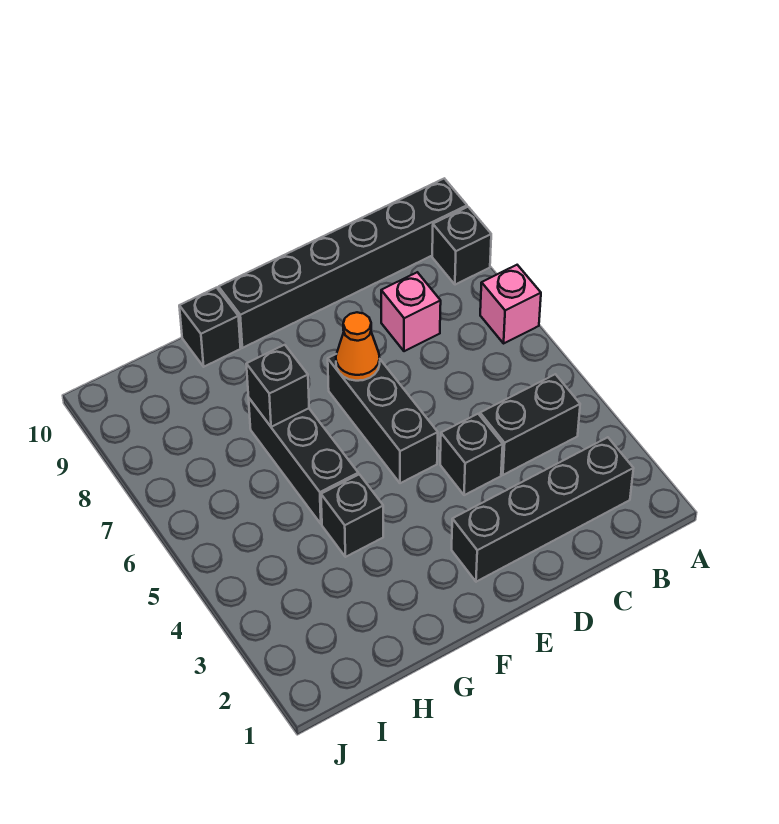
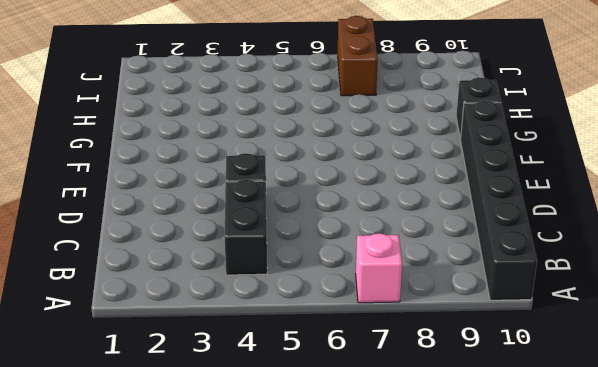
brown brick I7:J7 level 1 -> none
none -> black brick A9 level 1
none -> black brick B2:E2 level 1
none -> pink brick C8 level 1

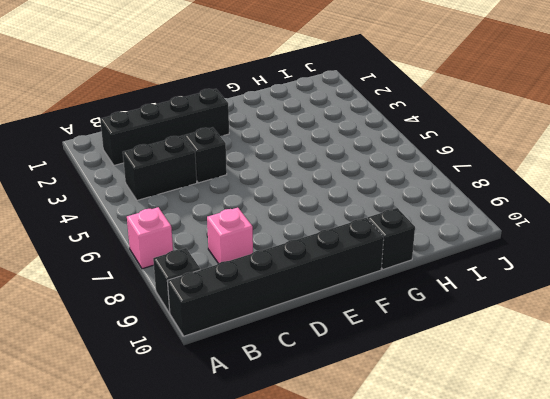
none -> black brick E5:E7 level 1
none -> black brick G4 level 1
none -> black brick G5:G7 level 1

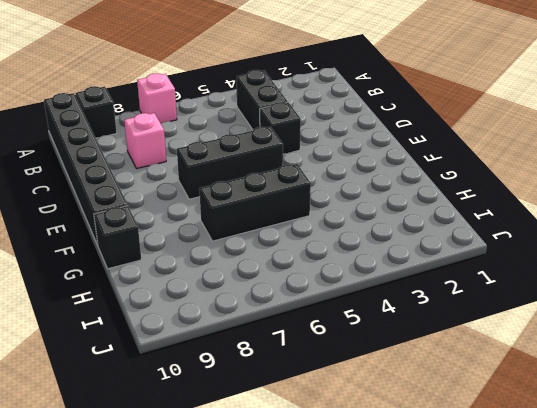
none -> black brick B2:E2 level 1
none -> black brick G4 level 1
none -> orange cone E7 level 2

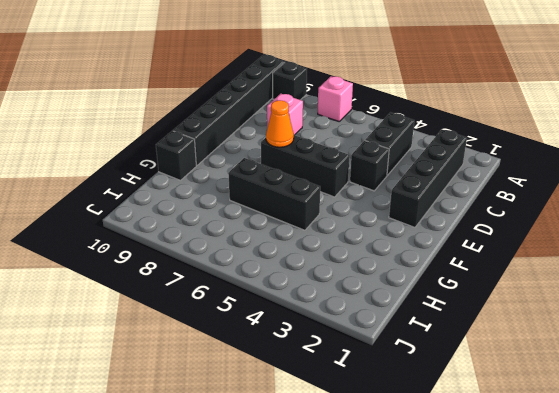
none -> black brick G4 level 1
none -> black brick G7 level 2

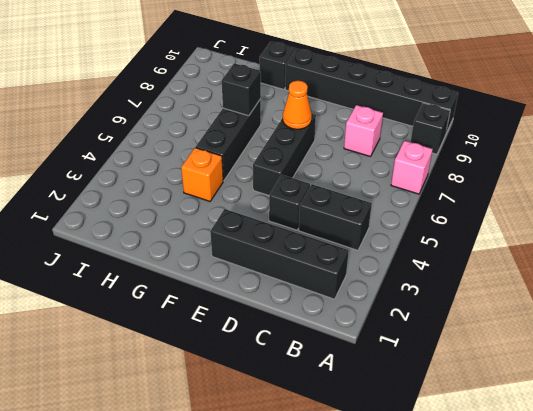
orange brick G4 level 1 -> black brick G4 level 1

